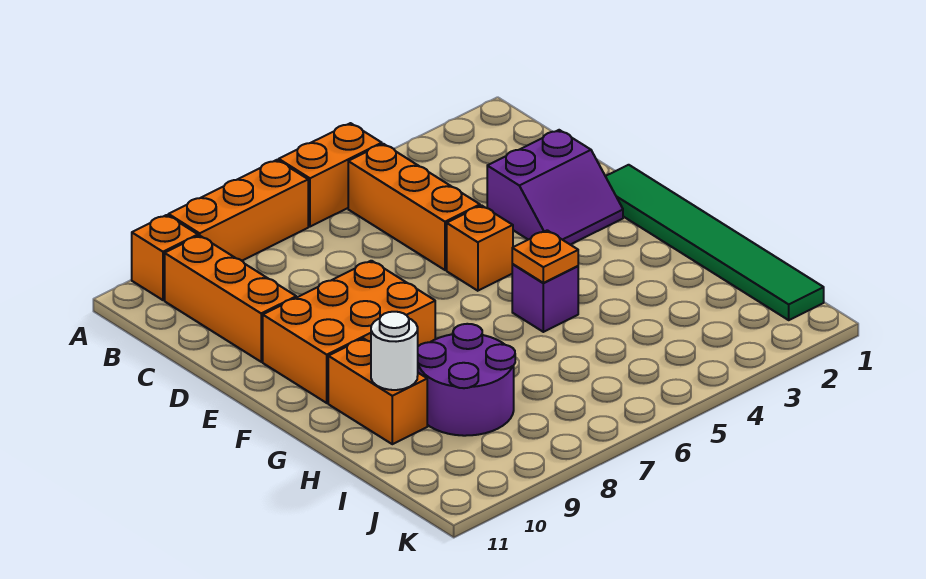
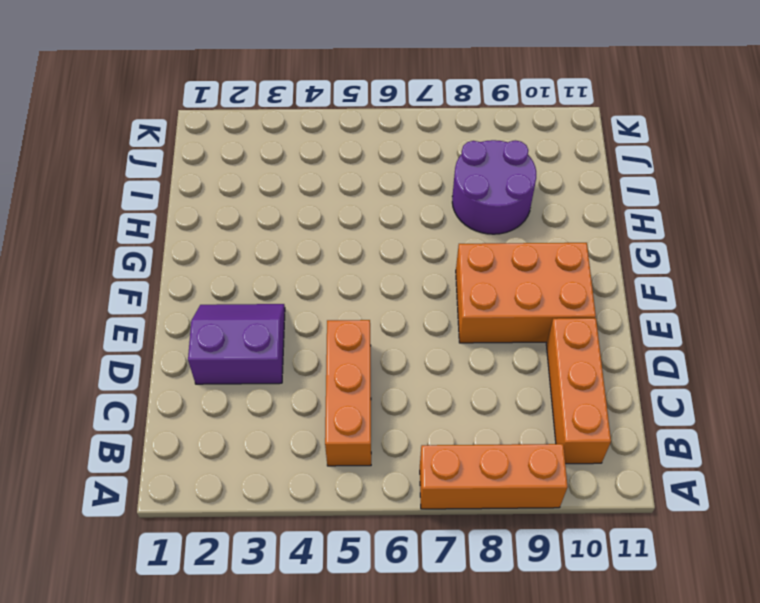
none -> orange brick A5:A6 level 1
none -> orange brick A10 level 1
none -> green tile E1:J1 level 1

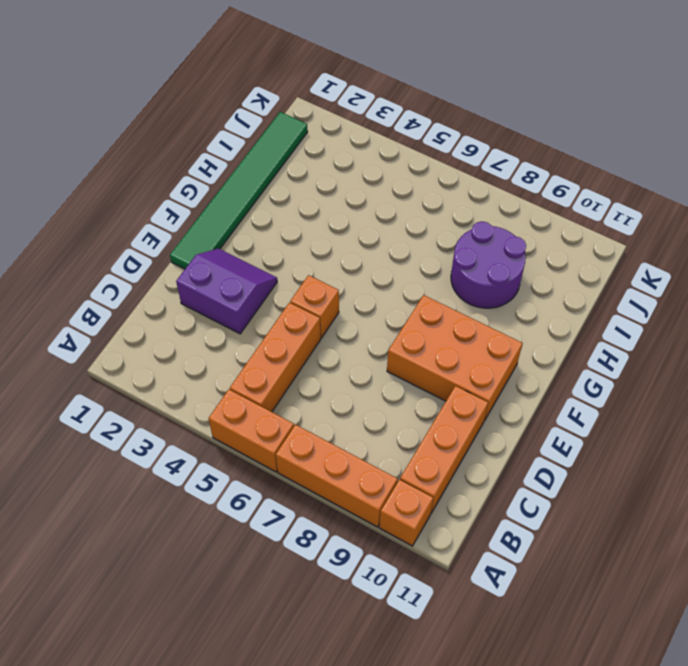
none -> purple brick G5 level 1
none -> orange brick G10:H10 level 1
none -> orange plate G5 level 2

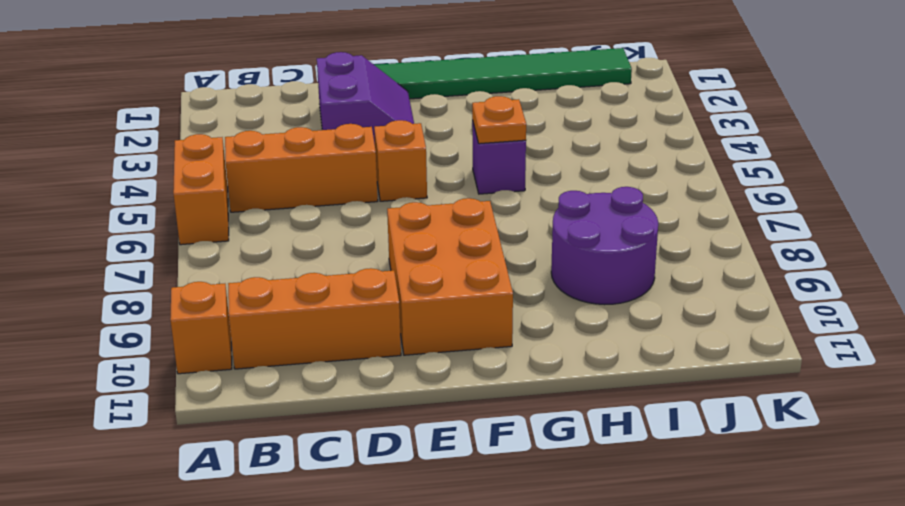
none -> orange brick A7:A9 level 1
none -> orange brick G10:H10 level 1
none -> white round brick H10 level 2

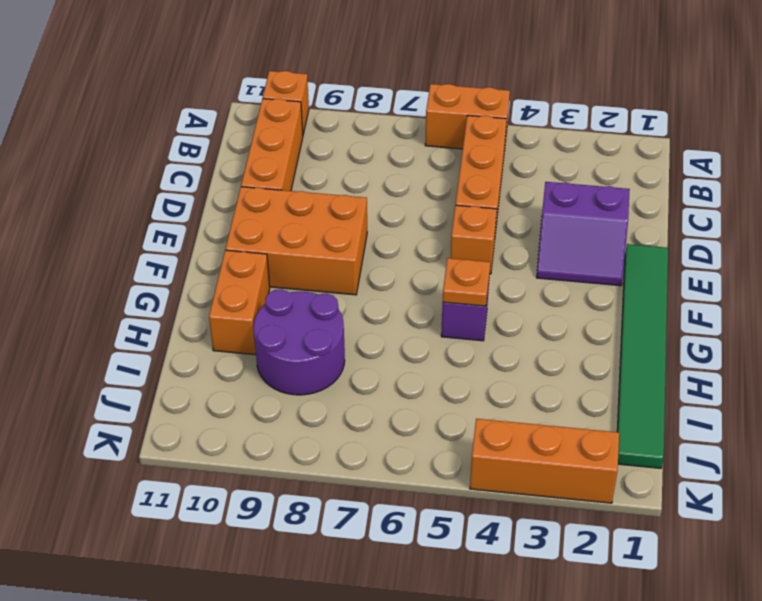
orange brick K2:K4 level 1 -> orange brick A7:A9 level 1
none -> white round brick H10 level 2

